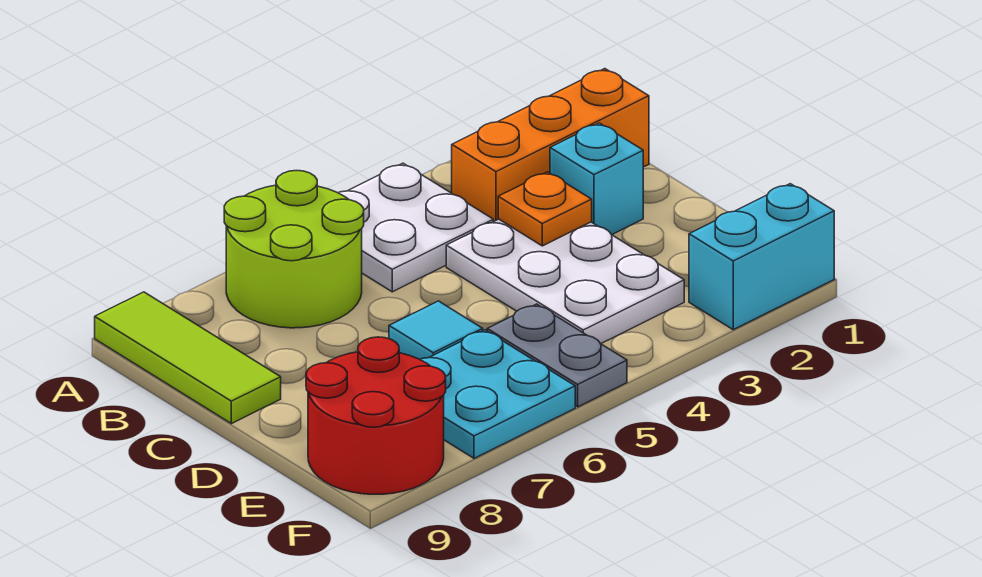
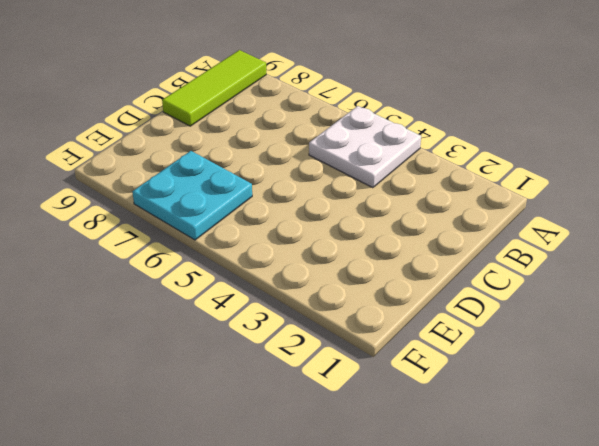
none -> lime round brick A6:B7 level 1
none -> orange brick B1:B3 level 1
none -> cyan brick C2 level 1

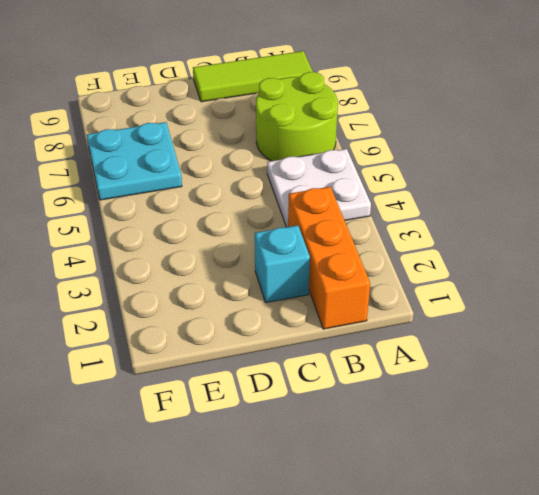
none -> white plate C3:E4 level 1
none -> cyan tile D6 level 1
none -> grey plate E5:F5 level 1

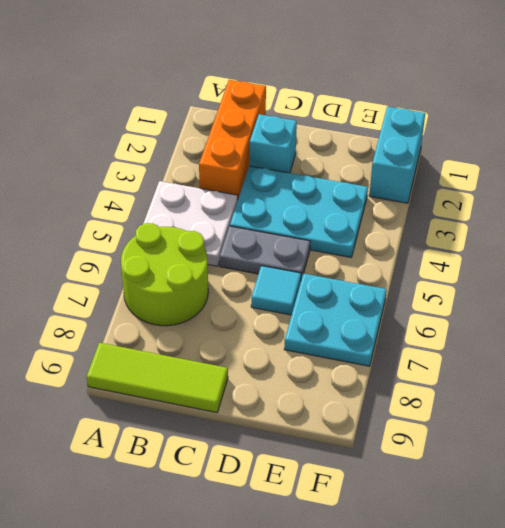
cyan plate C3:E4 level 1 -> white plate C3:E4 level 1
grey plate C5:D5 level 1 -> grey plate E5:F5 level 1
none -> red round brick E8:F9 level 1
none -> orange plate C3 level 2

